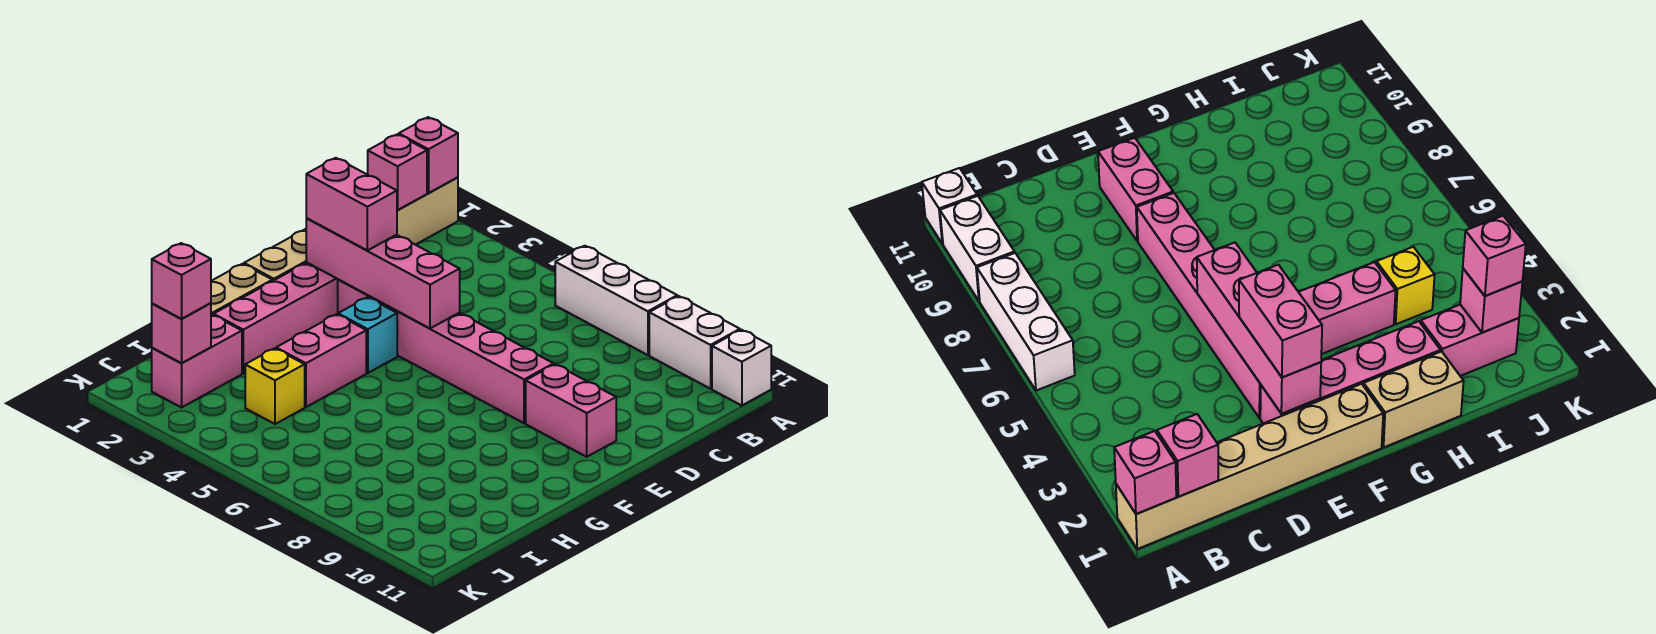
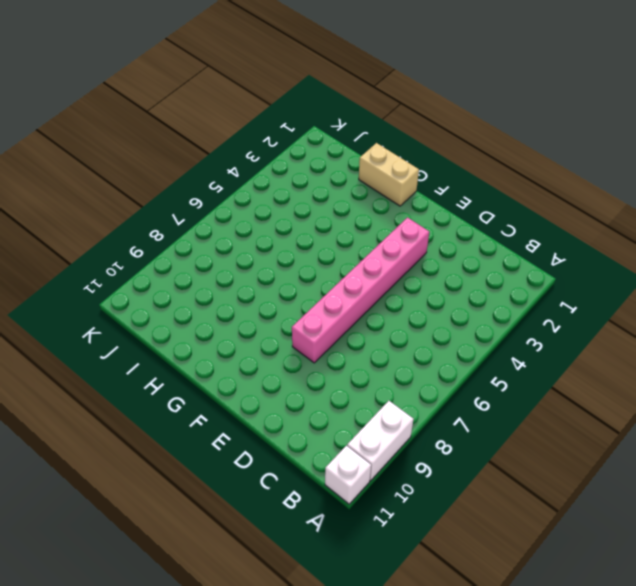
none -> tan brick A1:F1 level 1
none -> white brick A6:A8 level 1
none -> pink brick E2:H2 level 1

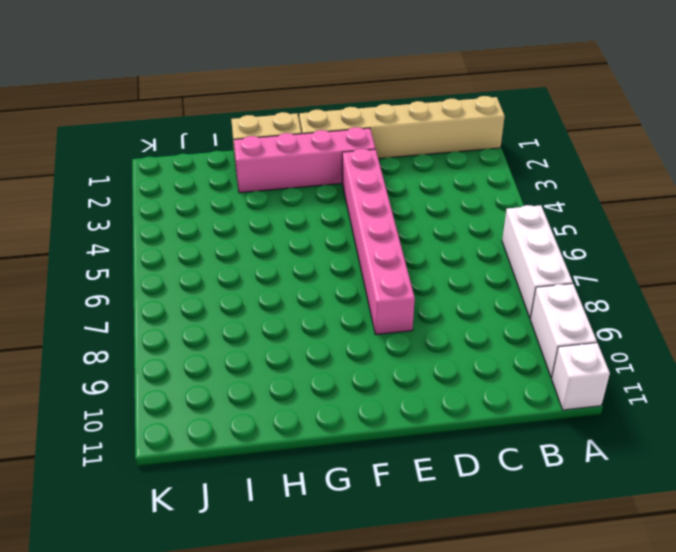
none -> pink brick E9:E10 level 1
none -> cyan brick F4 level 1
none -> pink brick G4:H4 level 1

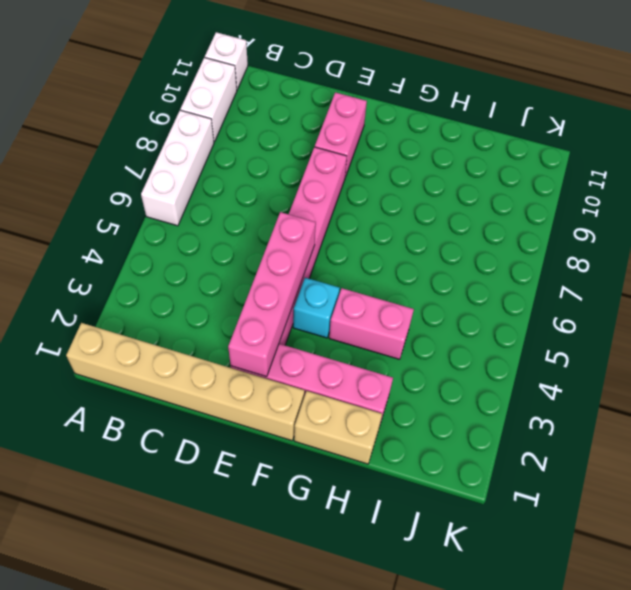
none -> pink brick I2:J2 level 1
none -> yellow brick I4 level 1
none -> pink brick A1 level 2

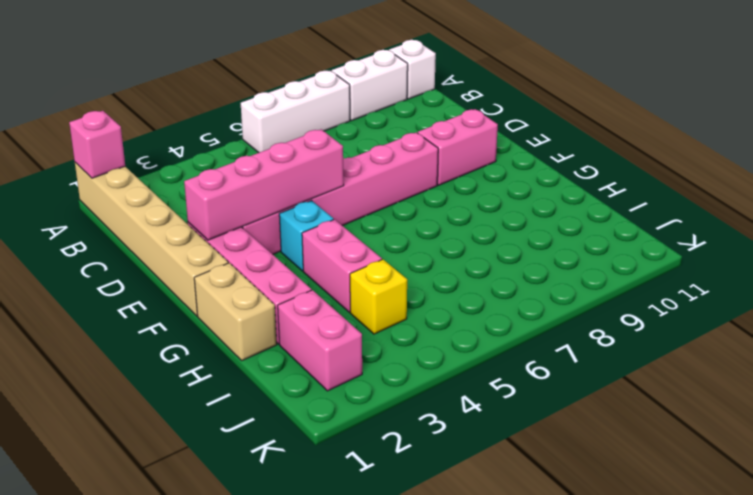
none -> pink brick B1 level 2
none -> pink brick J2 level 2
none -> pink brick E2:E3 level 3

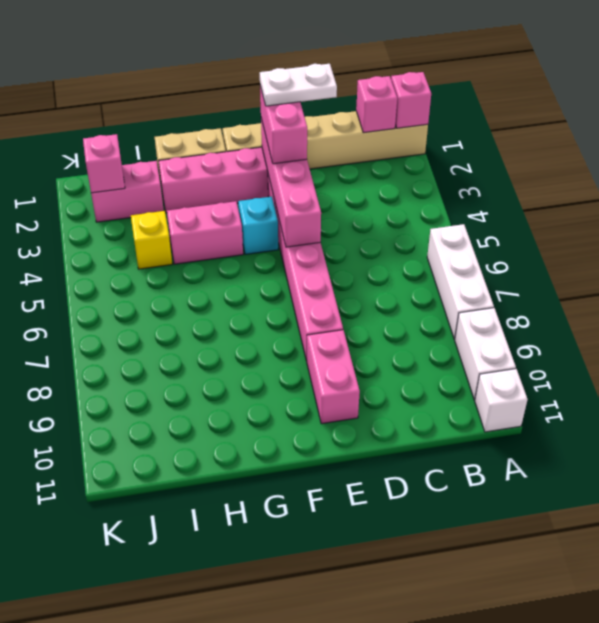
white plate D2:E2 level 4 -> none
none -> pink brick J2 level 3

